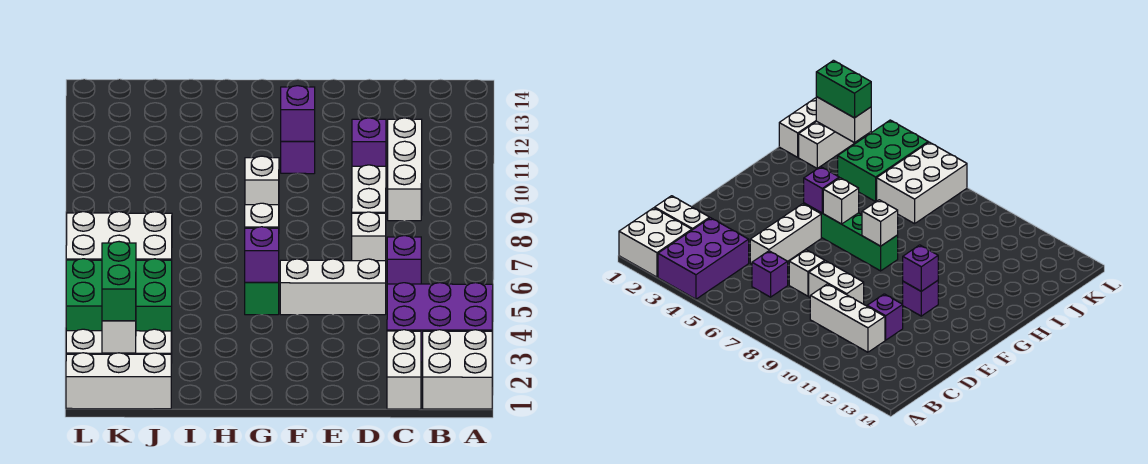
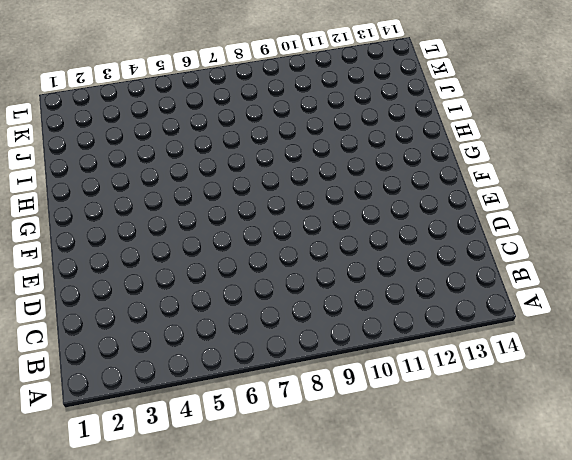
none -> white brick A1:B2 level 1
none -> purple brick A3:C4 level 1
none -> white brick C1:C2 level 1

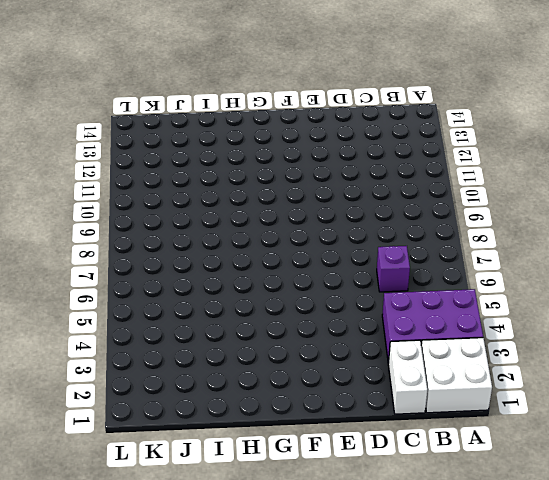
none -> white brick C9:C11 level 1
none -> white brick D5:F5 level 1
none -> white brick D7 level 1

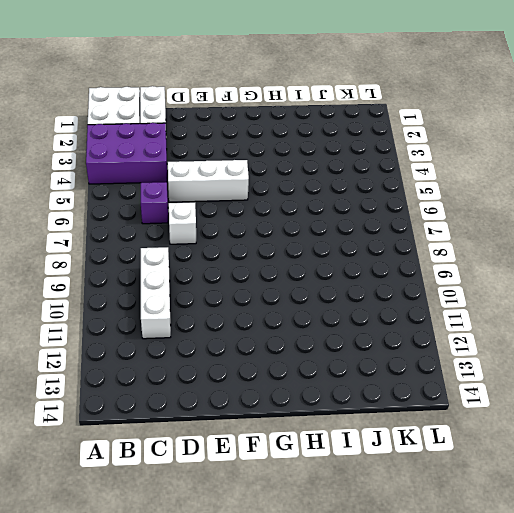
none -> white brick D8:D9 level 1
none -> purple brick D11 level 1
none -> purple brick F11 level 1

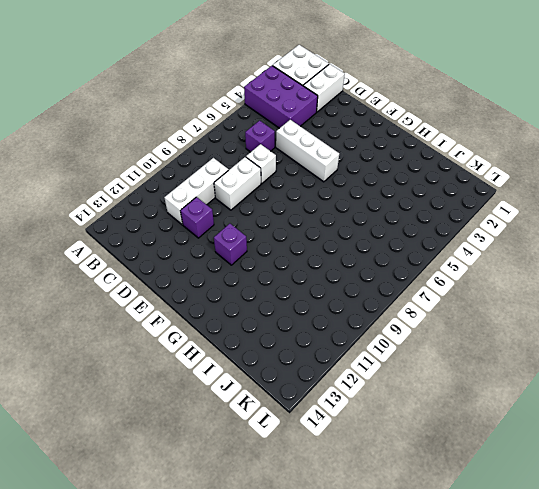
none -> green brick G5:G8 level 1
none -> white brick J1:L1 level 1
none -> white brick J2:L2 level 1

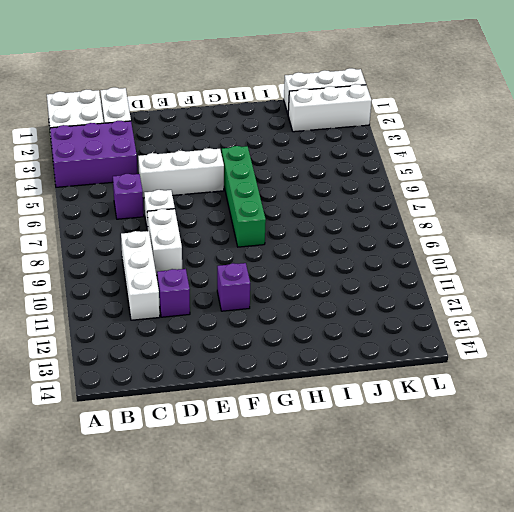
none -> green brick J4:L5 level 1
none -> white brick J6:L7 level 1
none -> purple brick F11 level 2

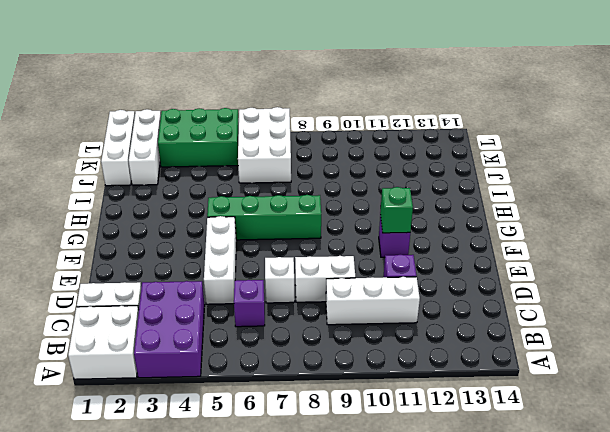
green brick F11 level 2 -> purple brick F11 level 2
green brick K3:L5 level 1 -> green brick J4:L5 level 1
none -> purple brick G5 level 2
none -> white brick G6 level 2
none -> white brick G8 level 2

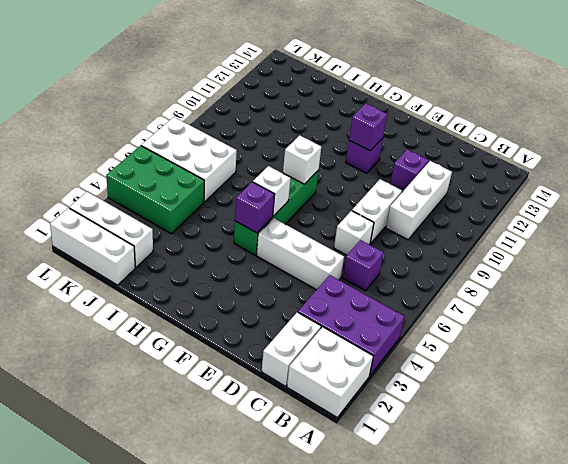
none -> white brick K2:K3 level 2
none -> green brick K2:K3 level 3

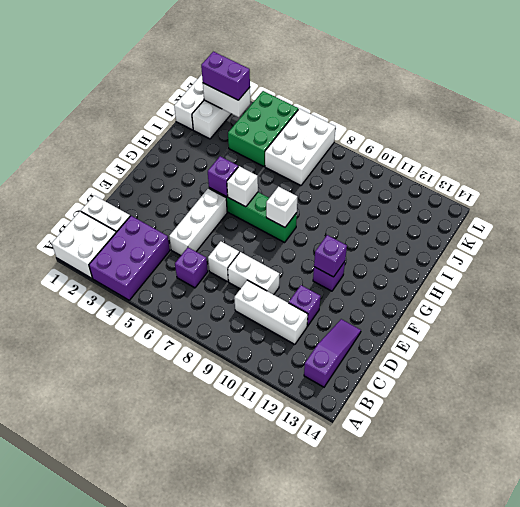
purple slope B13:D13 level 1 top B -> none
purple brick K2:K3 level 3 -> green brick K2:K3 level 3

